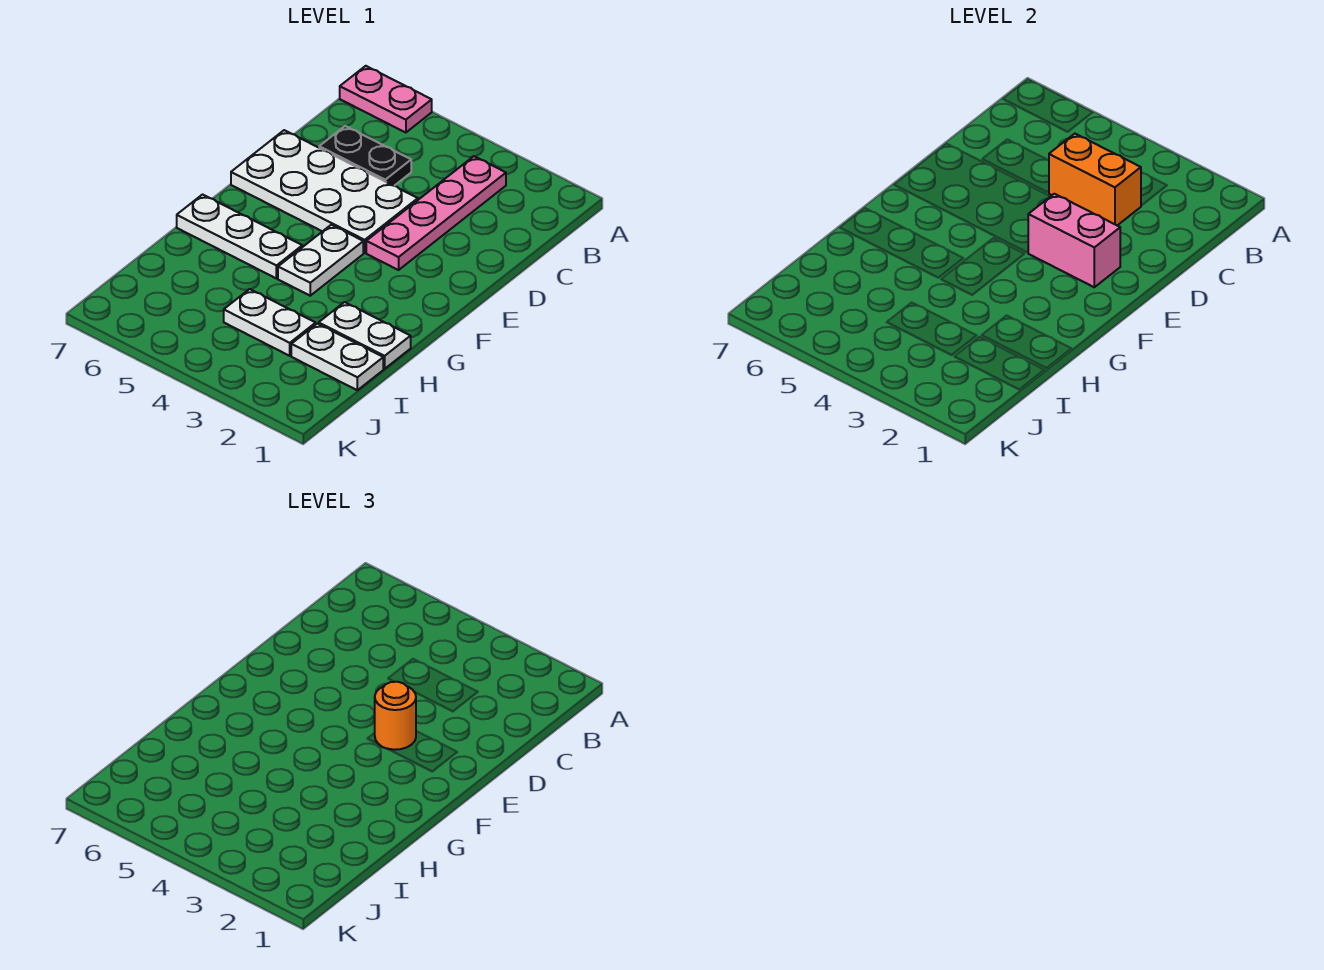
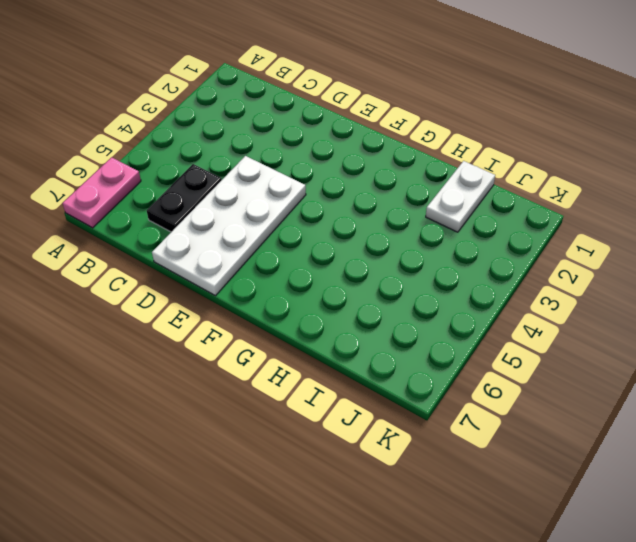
none -> pink plate B3:E3 level 1
none -> white plate F4:G4 level 1
none -> white plate G5:G7 level 1

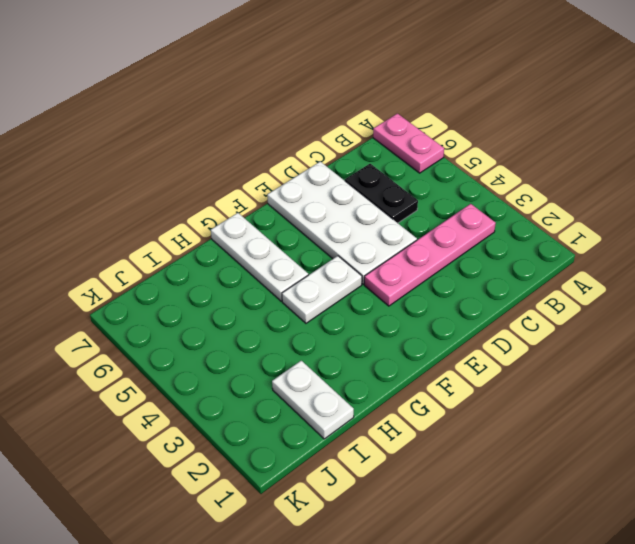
none -> white plate H1:H2 level 1
none -> white plate I3:I4 level 1
none -> orange brick C3:C4 level 2

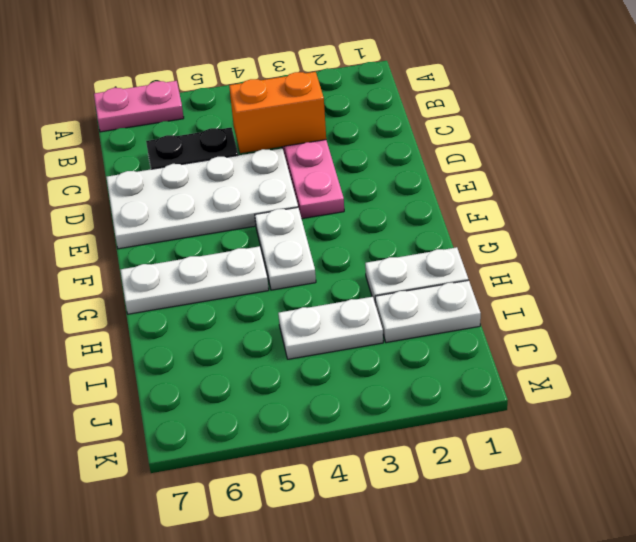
none -> pink brick E2:E3 level 2
none -> orange round brick E3 level 3

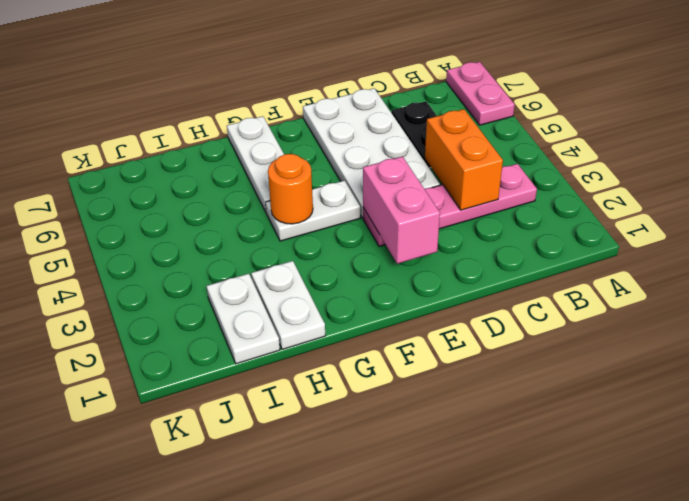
orange round brick G4 level 2 -> orange round brick E3 level 3
none -> white plate I3:I4 level 1

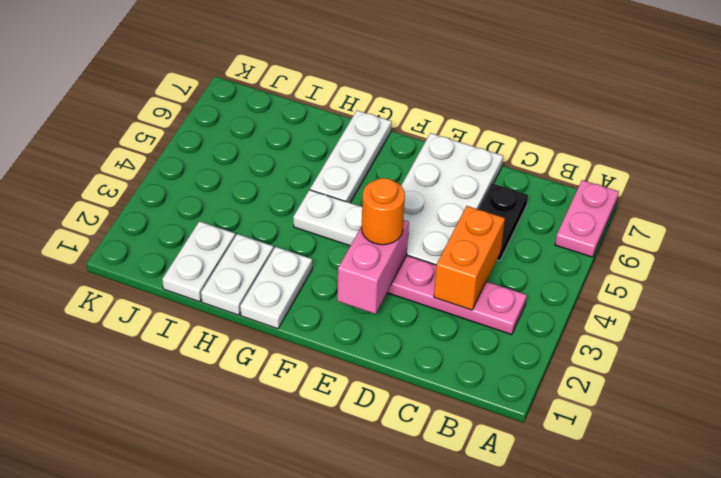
white plate G1:G2 level 1 -> white plate I3:I4 level 1

